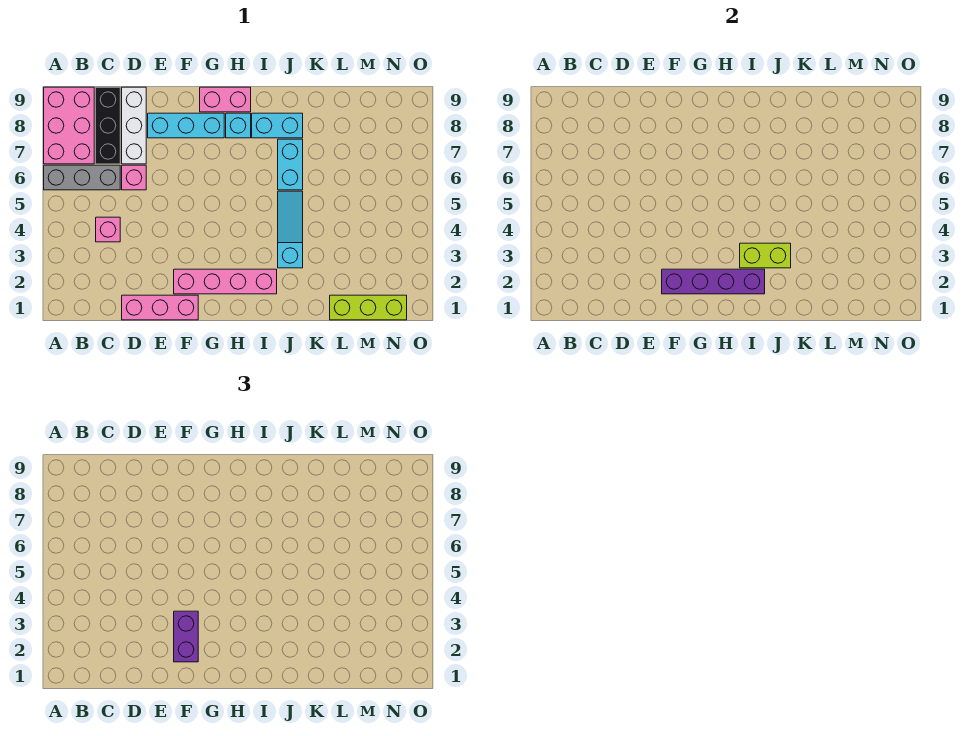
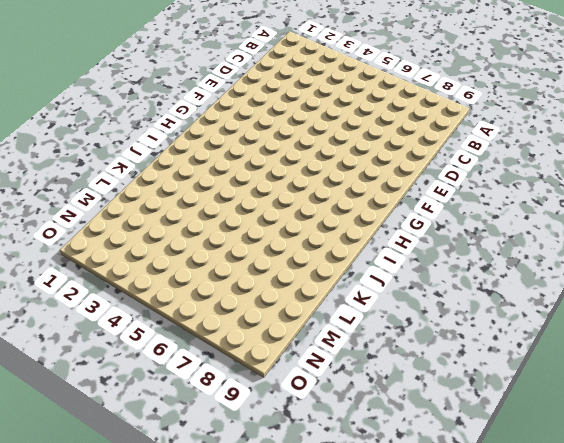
none -> grey brick A6:C6 level 1
none -> pink brick A7:B9 level 1
none -> pink brick C4 level 1

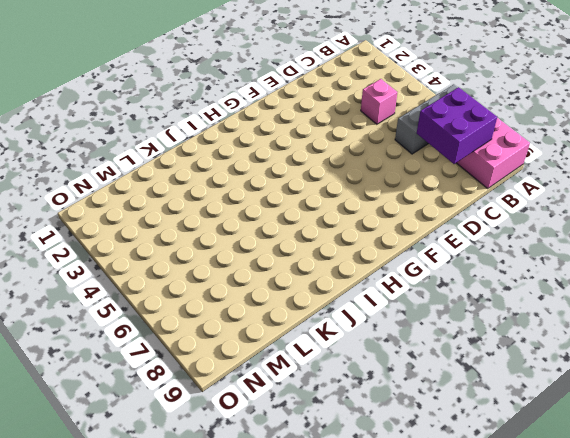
purple brick B7:C8 level 2 -> none
none -> black brick C7:C9 level 1
none -> pink brick D1:F1 level 1
none -> pink brick D6 level 1

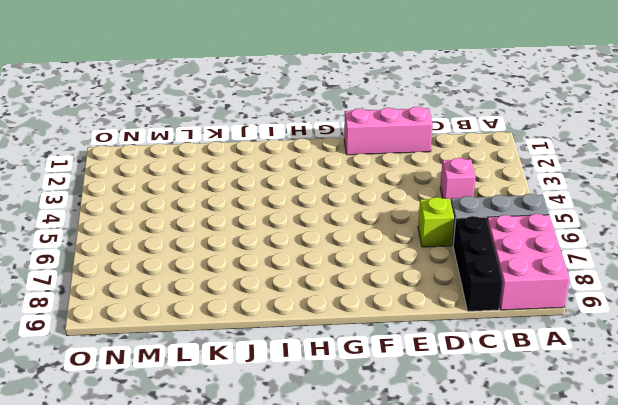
lime brick D6 level 1 -> pink brick D6 level 1
none -> white brick D7:D9 level 1
none -> cyan brick E8:G8 level 1
none -> pink brick F2:I2 level 1

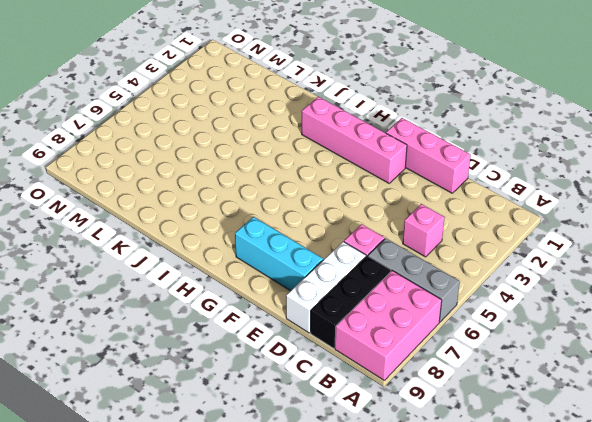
none -> pink brick G9:H9 level 1
none -> cyan brick H8 level 1
none -> cyan brick I8:J8 level 1

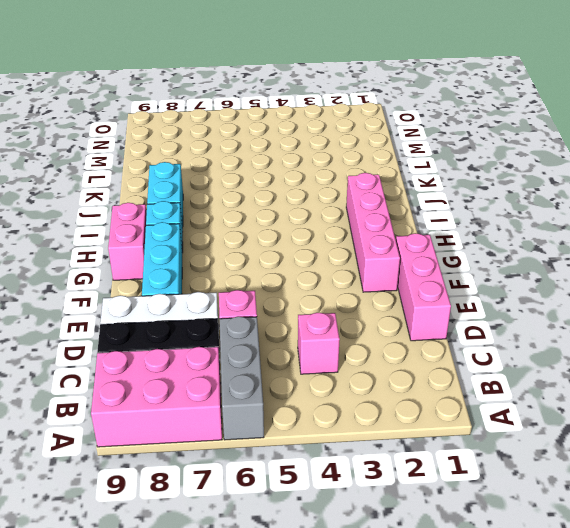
none -> cyan slope J3:J5 level 1 top 3
none -> cyan brick J6:J7 level 1
none -> lime brick L1:N1 level 1

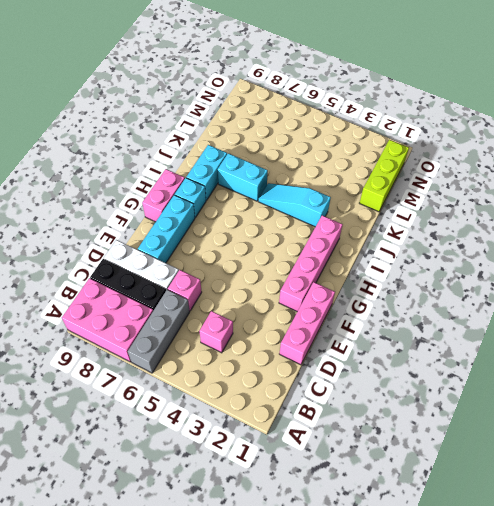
none -> purple brick F2:I2 level 2
none -> lime brick I3:J3 level 2
none -> purple brick F2:F3 level 3

